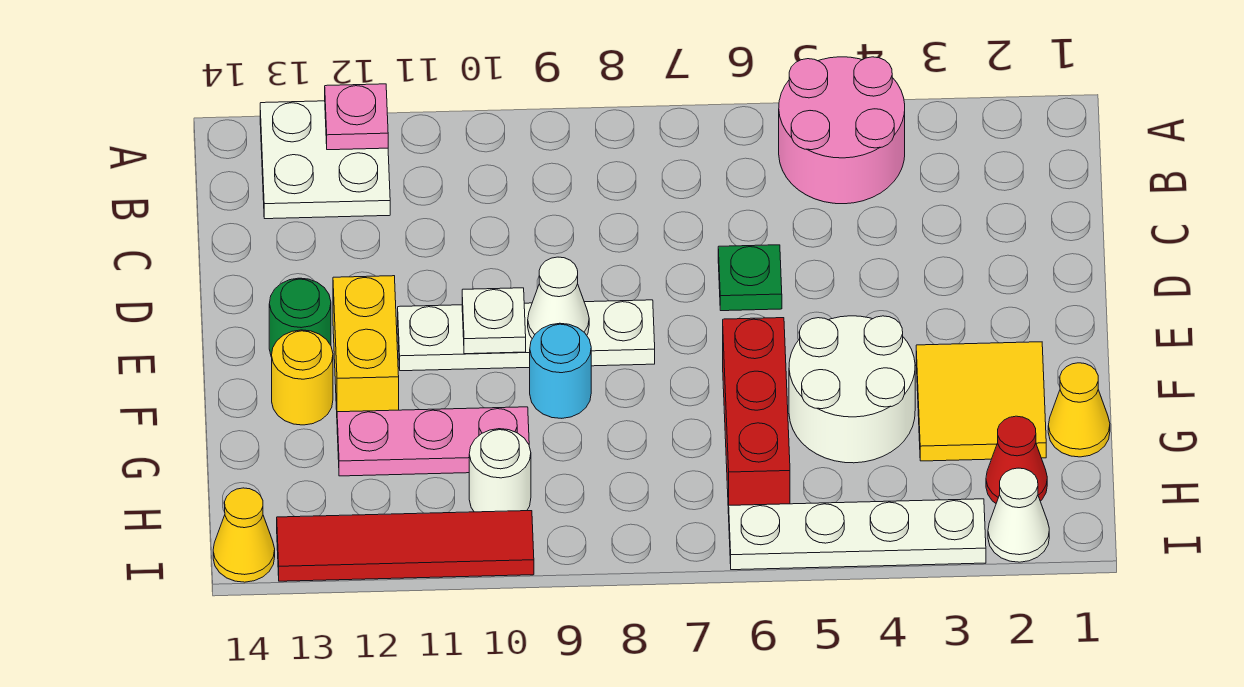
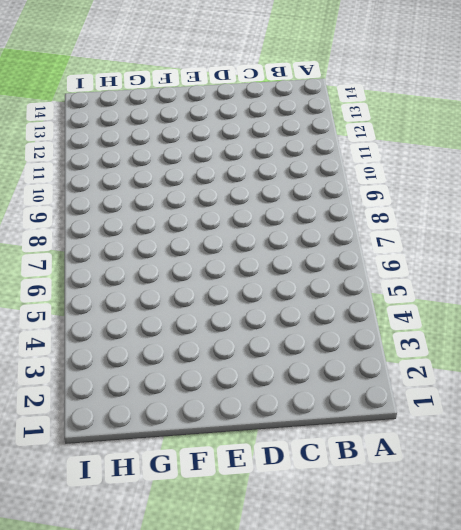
none -> pink round brick A4:B5 level 1
none -> white plate A12:B13 level 1
none -> green plate D6 level 1

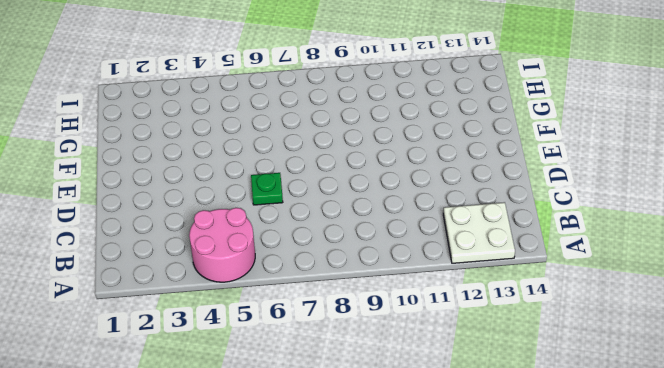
none -> white plate E8:E11 level 1
none -> yellow brick E12:F12 level 1
none -> green round brick E13 level 1

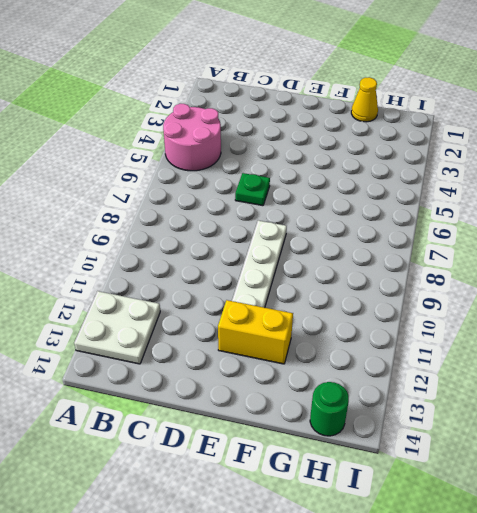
green round brick H14 level 1 -> green round brick E13 level 1
none -> yellow tile F2:G3 level 1
none -> white round brick F4:G5 level 1
none -> red brick F6:H6 level 1

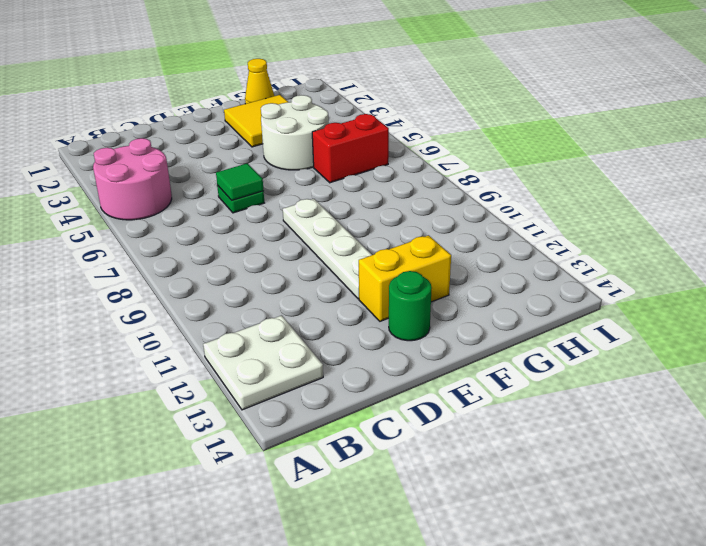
green tile D6 level 2 -> none
red brick G6:H6 level 1 -> red brick F6:H6 level 1
none -> cyan round brick F9 level 1
none -> yellow round brick F13 level 1
none -> pink plate G10:G12 level 1

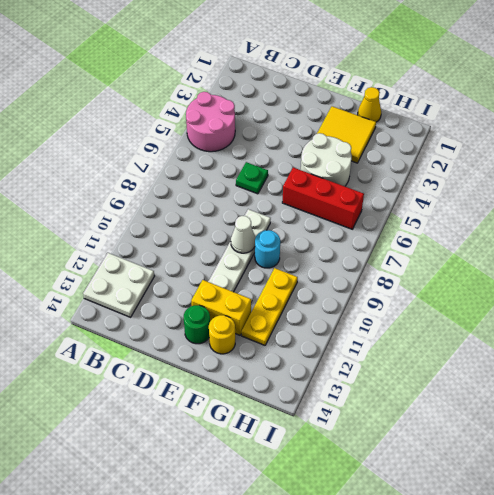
yellow plate G10:G12 level 1 -> pink plate G10:G12 level 1
none -> red cone H2 level 1
none -> white round brick H10 level 1
none -> white cone I2 level 1

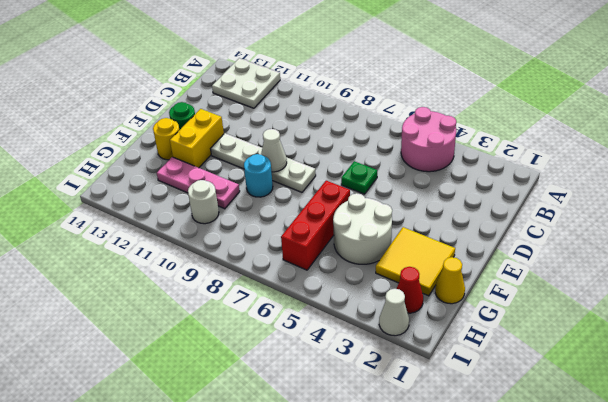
none -> white plate I3:I6 level 1
none -> red tile I10:I13 level 1
none -> yellow cone I14 level 1

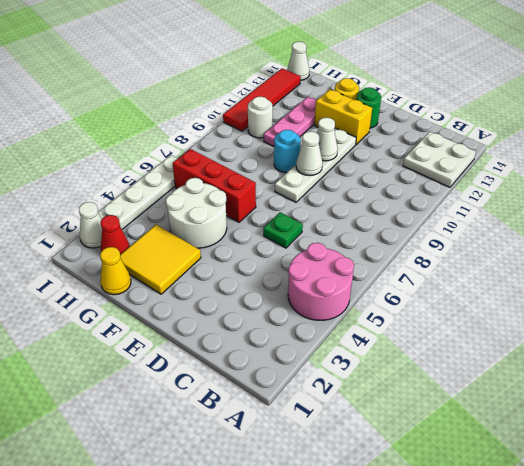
white cone E10 level 2 -> white plate E10 level 2
white cone I14 level 1 -> yellow cone I14 level 1
none -> pink plate A12 level 2

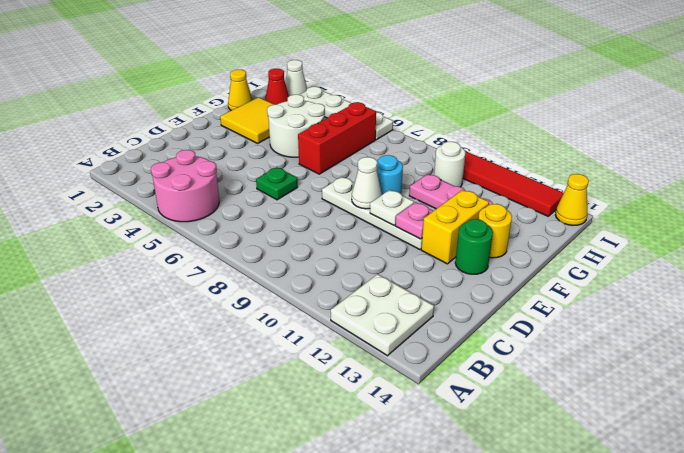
pink plate E11 level 2 -> pink plate A12 level 2

